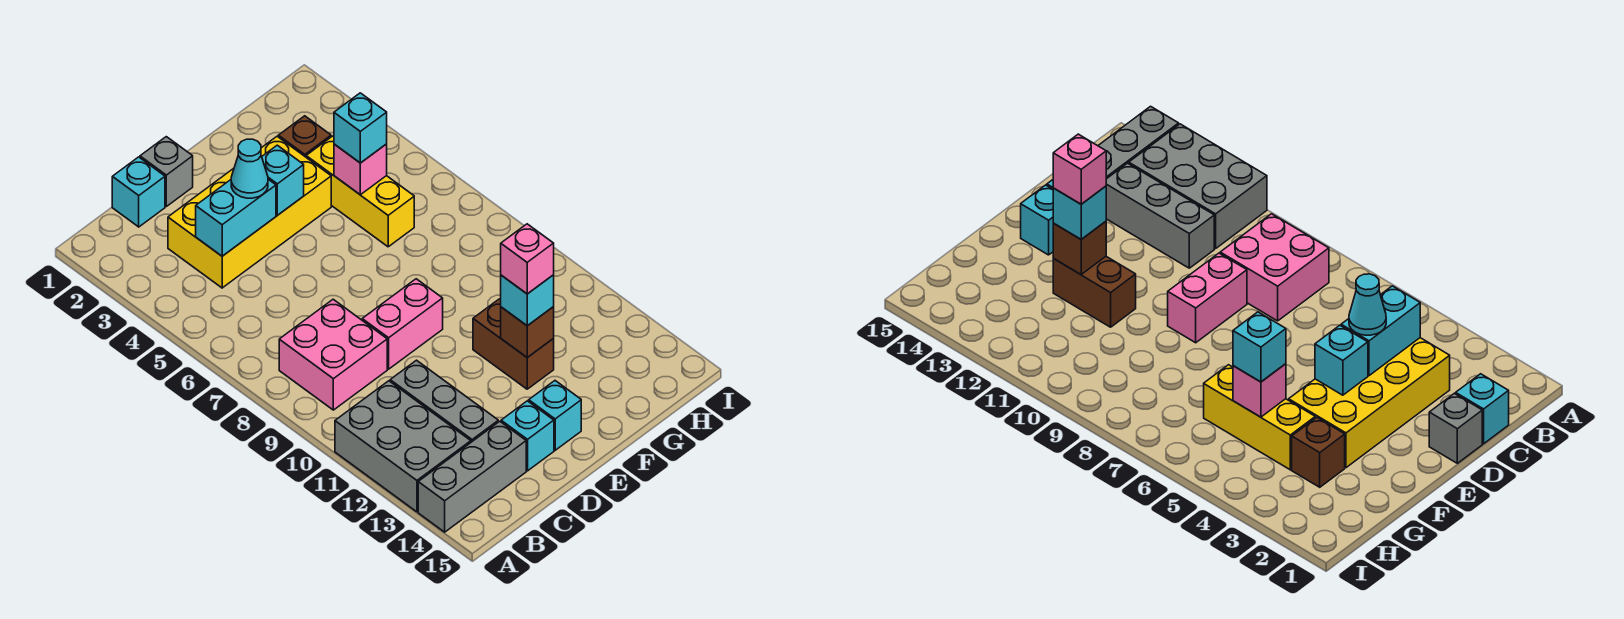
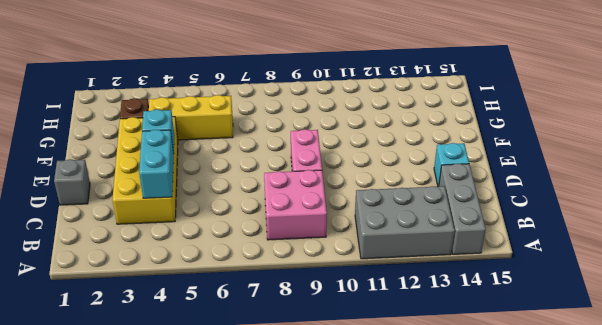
none -> cyan brick C1 level 1
none -> grey brick C11:C13 level 1
none -> cyan brick E14 level 1

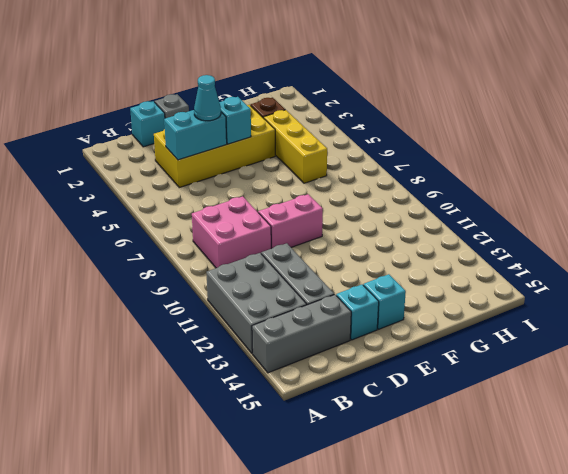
none -> brown brick F11:F12 level 1
none -> brown brick F12 level 2
none -> pink brick G5 level 2

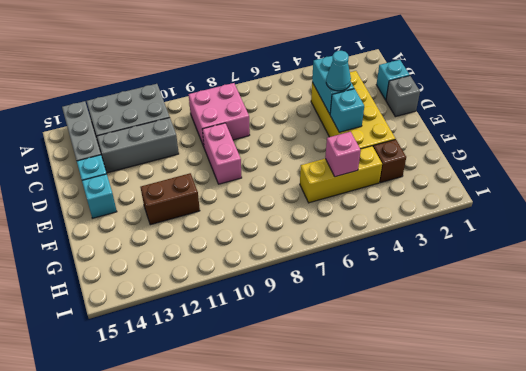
none -> brown brick F12 level 2
none -> cyan brick F12 level 3
none -> cyan brick G5 level 3

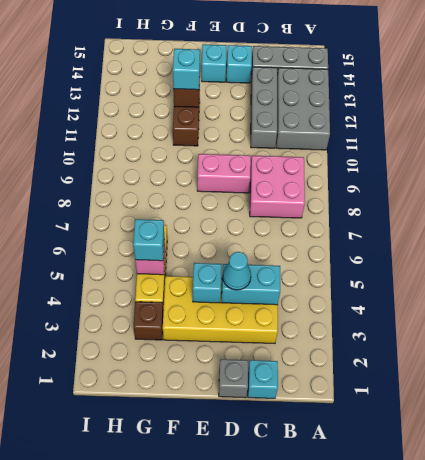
none -> pink brick F12 level 4

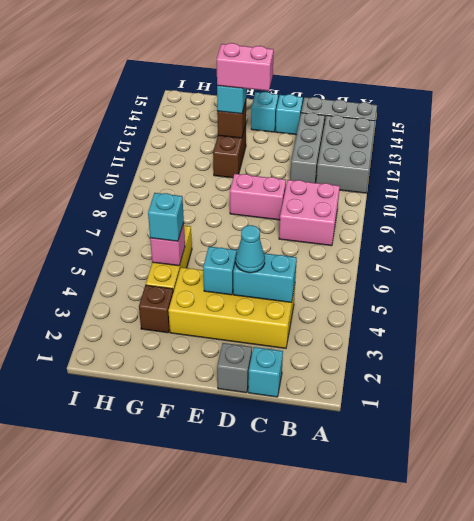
pink brick E12:F12 level 4 -> pink brick F12 level 4

